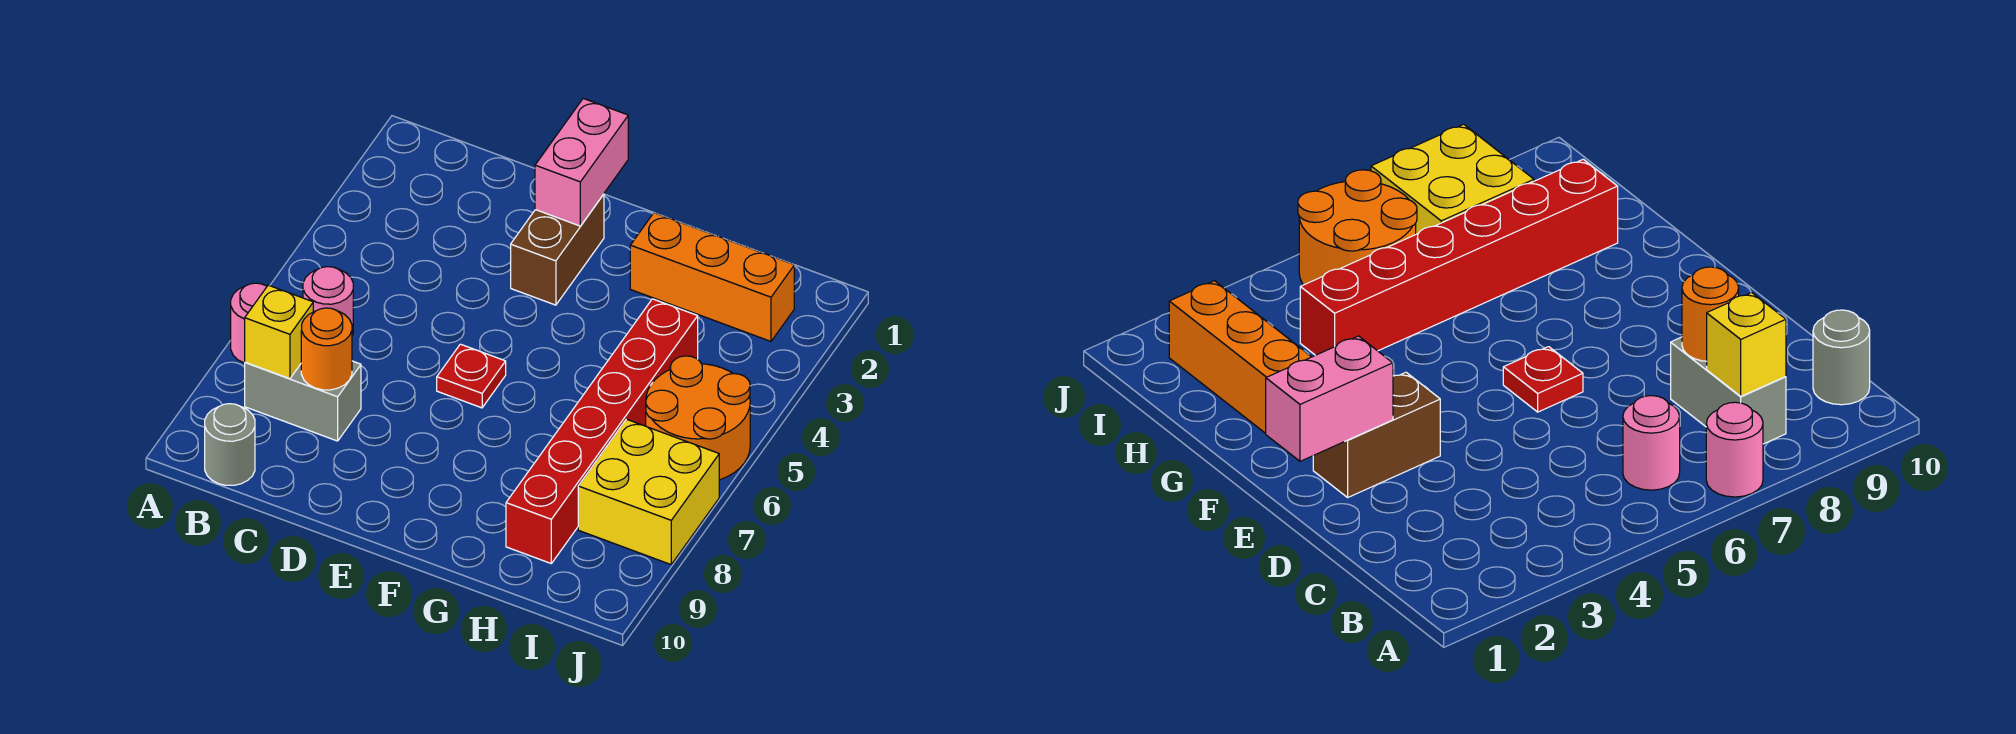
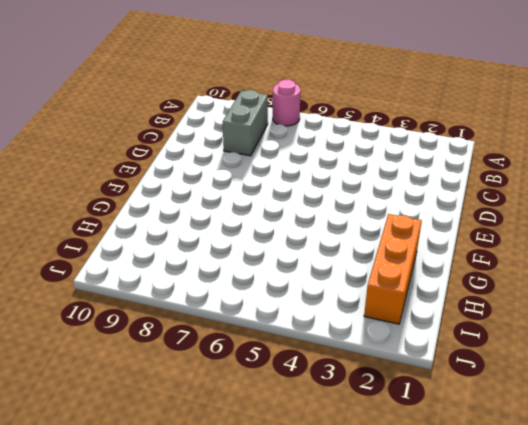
none -> pink round brick B6 level 1
none -> grey round brick B10 level 1
none -> brown brick E2:E3 level 1

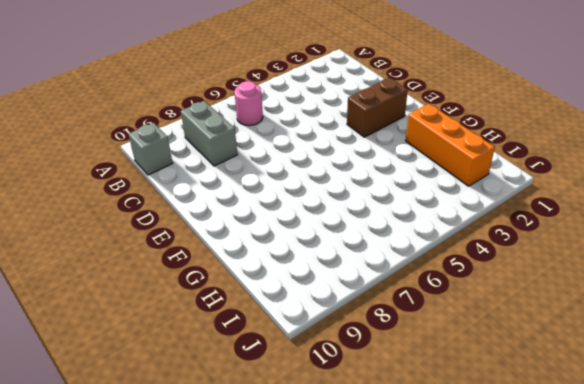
grey brick B10 level 1 -> grey round brick B10 level 1
none -> pink round brick A7 level 1
none -> red plate E6 level 1
none -> red brick H4:H9 level 1

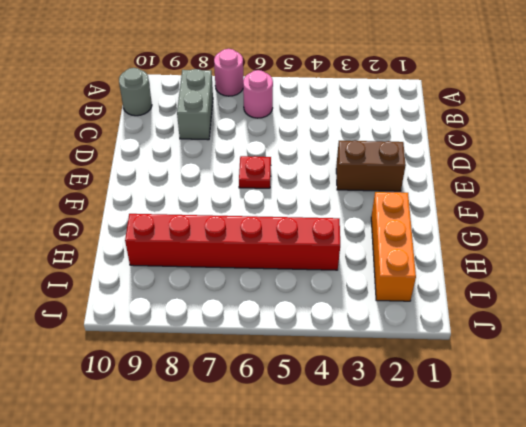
none -> orange round brick I5:J6 level 1
none -> yellow brick I7:J8 level 1
none -> yellow brick B8 level 2

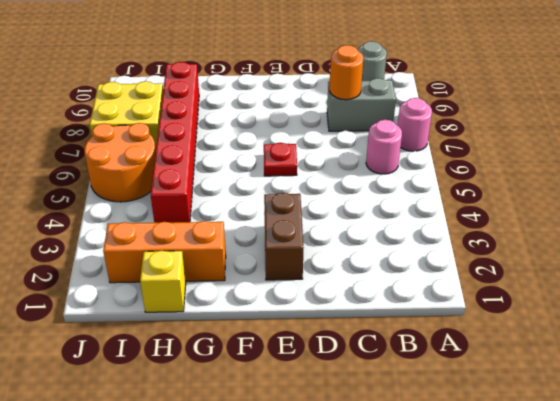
yellow brick H1 level 1 -> yellow brick B8 level 2
none -> pink brick E1:E2 level 2

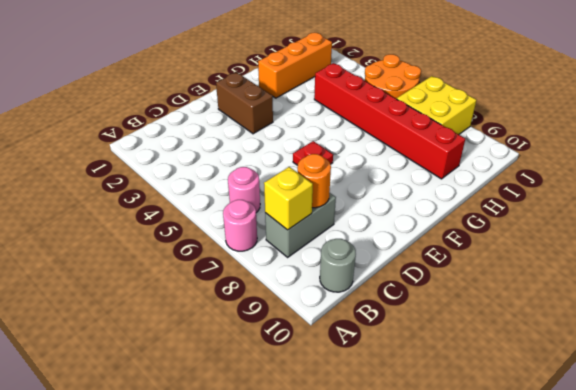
none -> pink brick E1:E2 level 2

